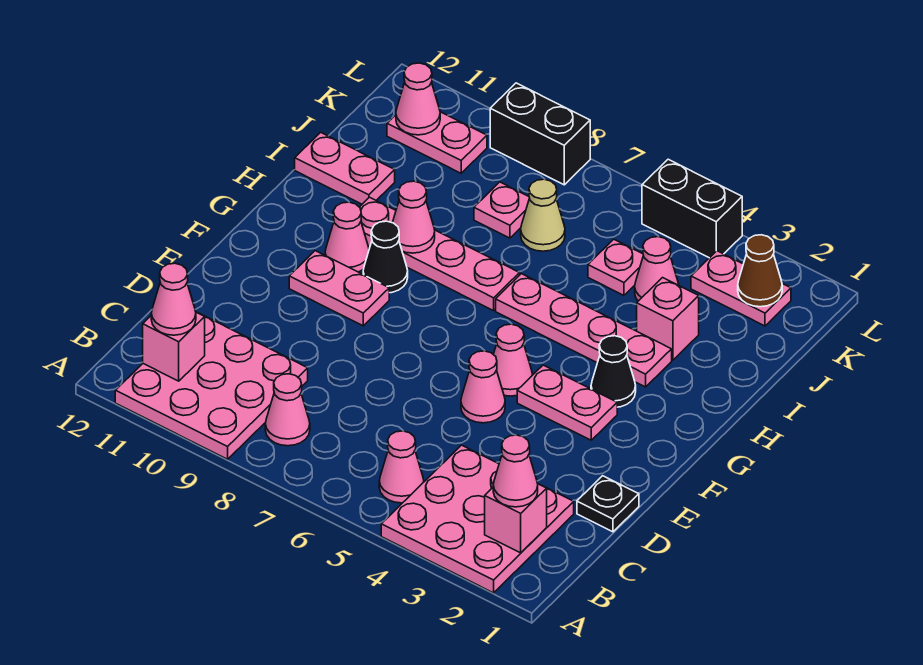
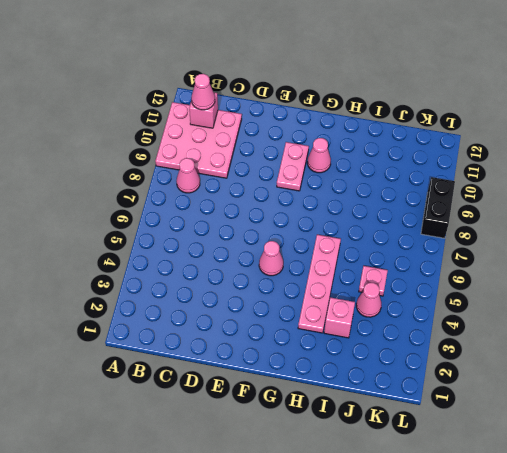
none -> pink plate A2:C4 level 1
none -> pink cone B5 level 1
none -> black plate D1 level 1
none -> pink cone E5 level 1

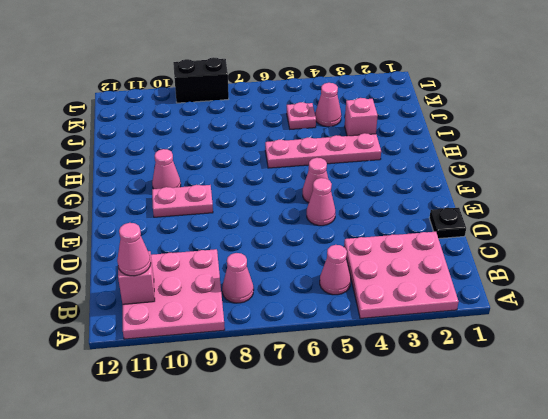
none -> pink plate F3:F4 level 1
none -> black cone G3 level 1
none -> black cone G9 level 1
none -> pink plate H7:H10 level 1

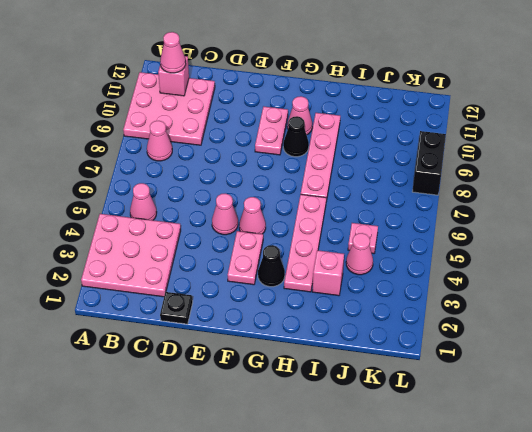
none -> pink plate I11:I12 level 1
none -> tan cone J7 level 1
none -> pink plate J8 level 1
none -> pink plate K2:K3 level 1

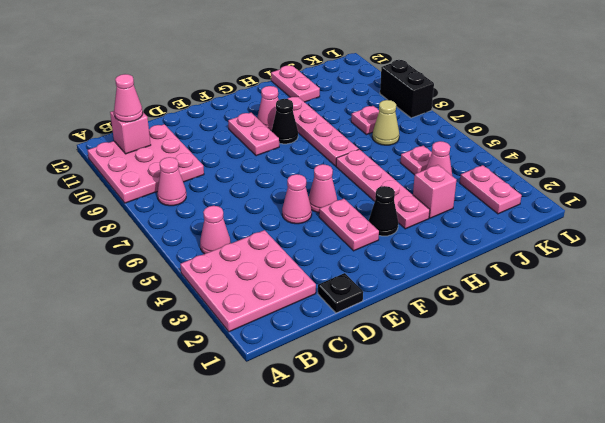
none -> pink plate K10:K11 level 1
none -> black brick L4:L5 level 1
none -> pink brick B2 level 2
none -> pink cone H9 level 2

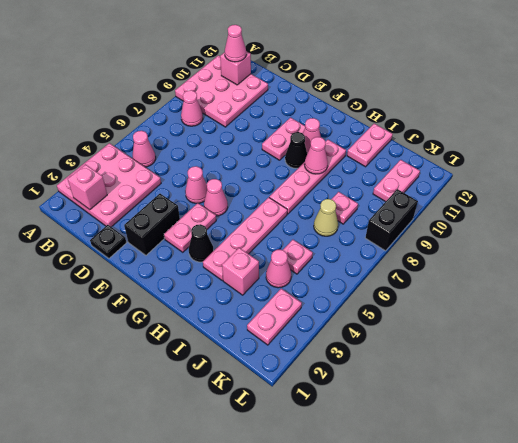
black brick E2:E3 level 1 -> black brick L4:L5 level 1
none -> brown cone K2 level 2
none -> pink cone K11 level 2
none -> pink cone B2 level 3

